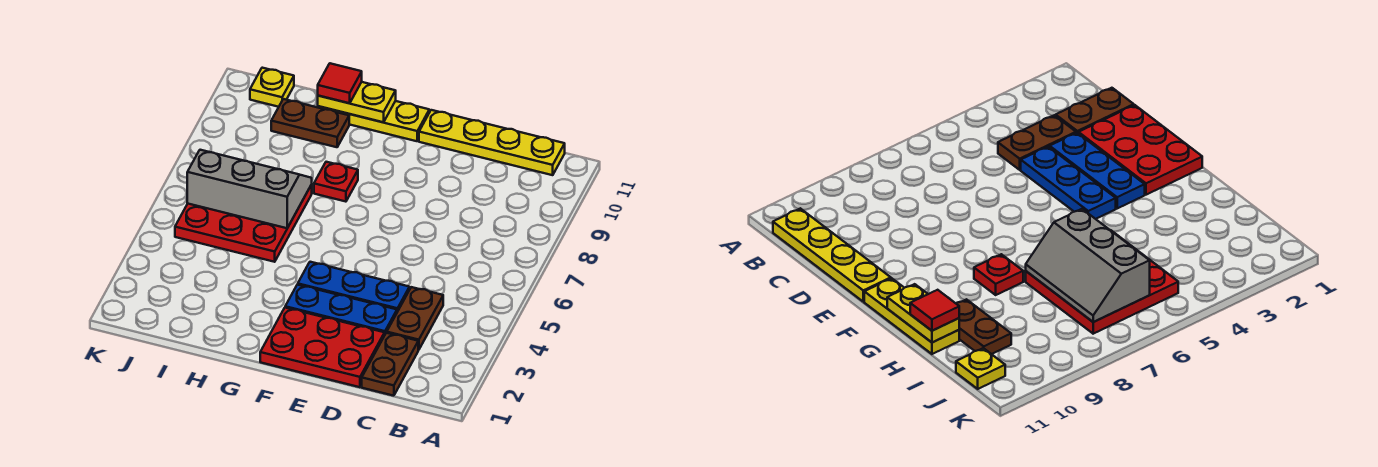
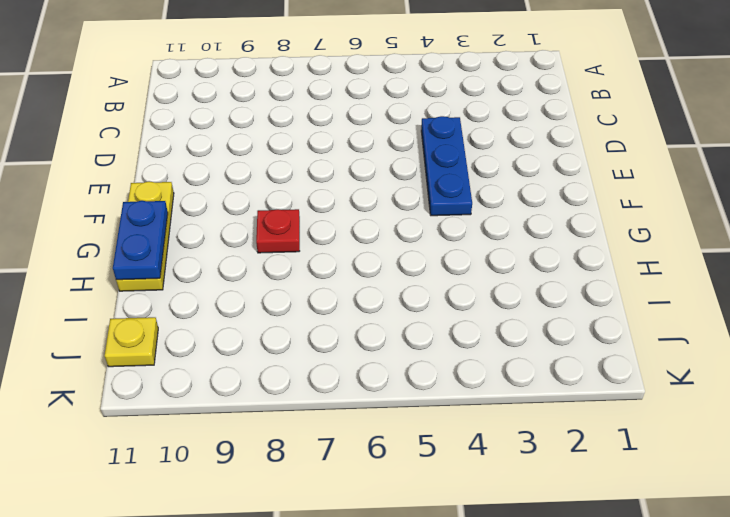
blue plate G11:H11 level 2 -> yellow plate G11:H11 level 2
none -> yellow plate B11:E11 level 1
none -> brown plate C1:C2 level 1
none -> brown plate C3:C4 level 1

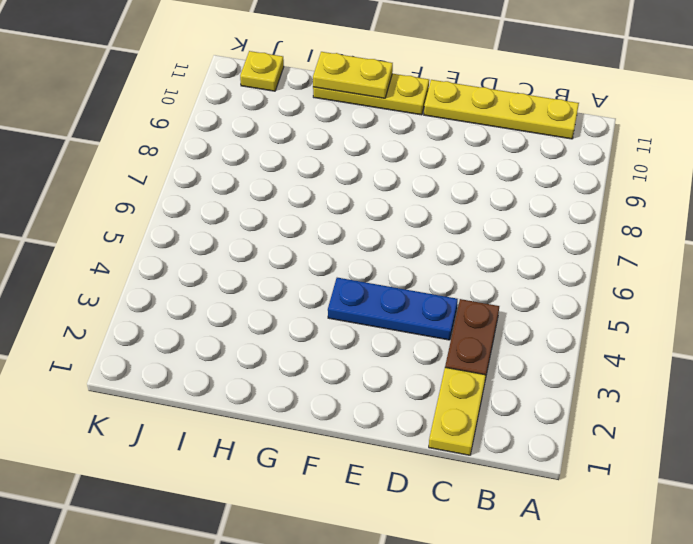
yellow plate C1:C2 level 1 -> brown plate C1:C2 level 1
none -> red plate D1:F2 level 1
none -> blue plate D3:F3 level 1
none -> red plate G8 level 1

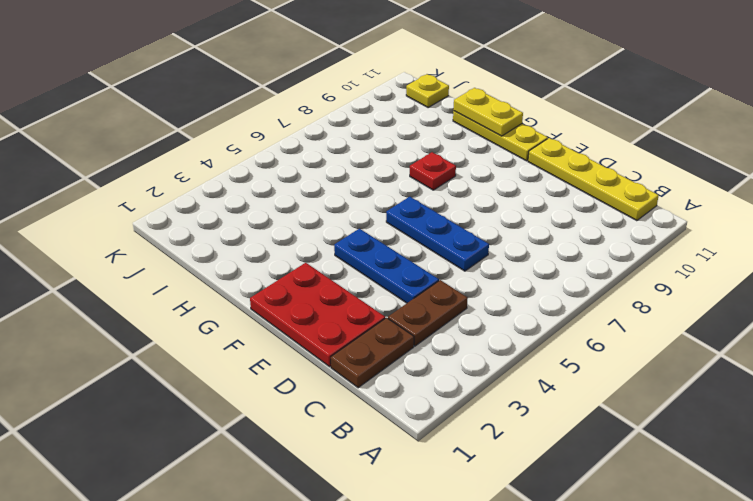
blue plate D6:F6 level 1 -> blue plate D3:F3 level 1
none -> red plate H5:J7 level 1
none -> brown plate H10:I10 level 1
none -> grey slope H6:J7 level 2 top 6

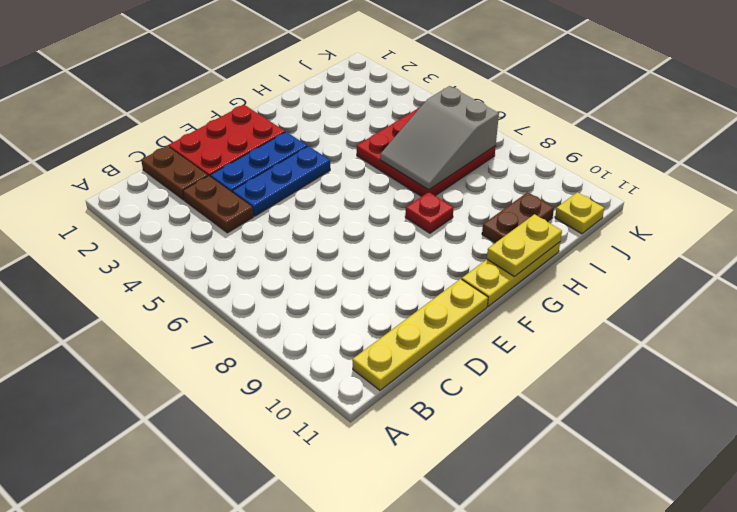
grey slope H6:J7 level 2 top J -> grey slope H6:J7 level 2 top 6
none -> red tile H11 level 3

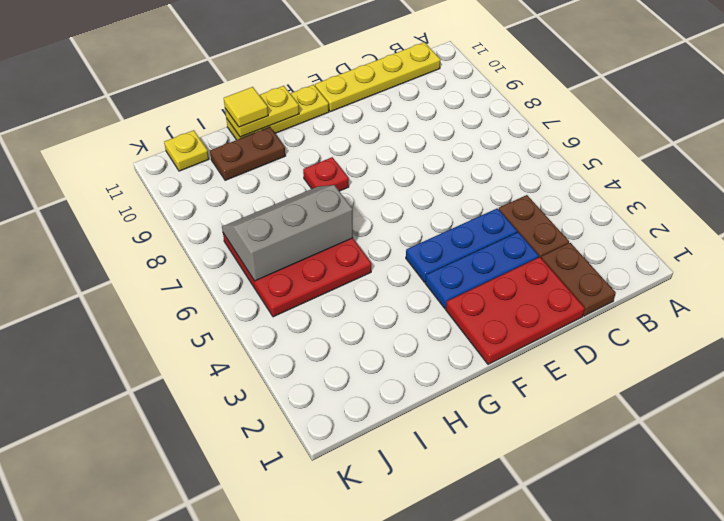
yellow tile H11 level 3 -> red tile H11 level 3

